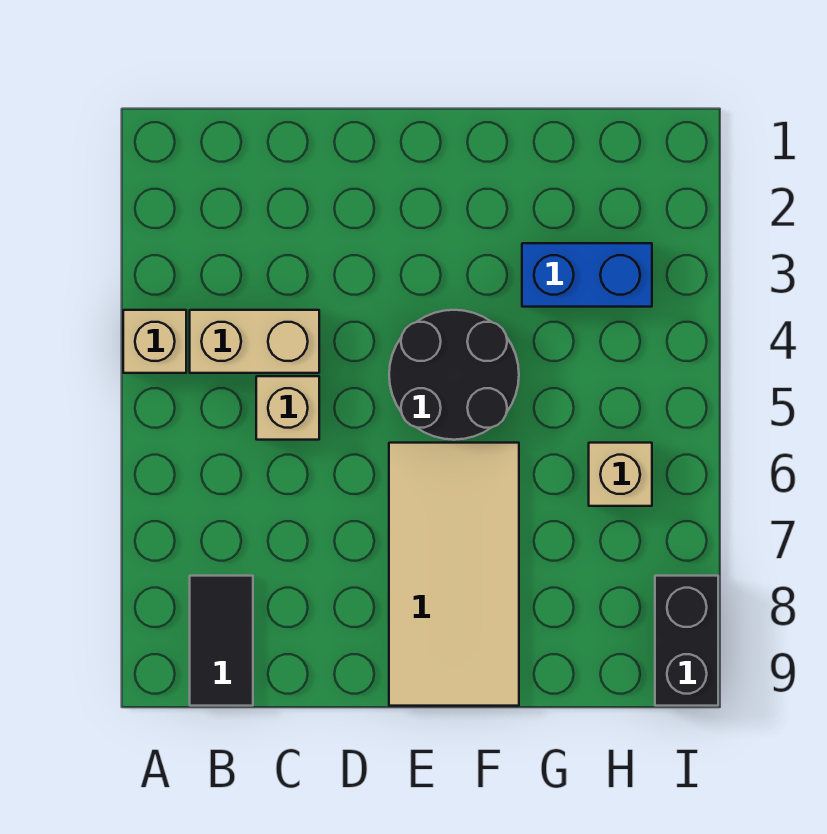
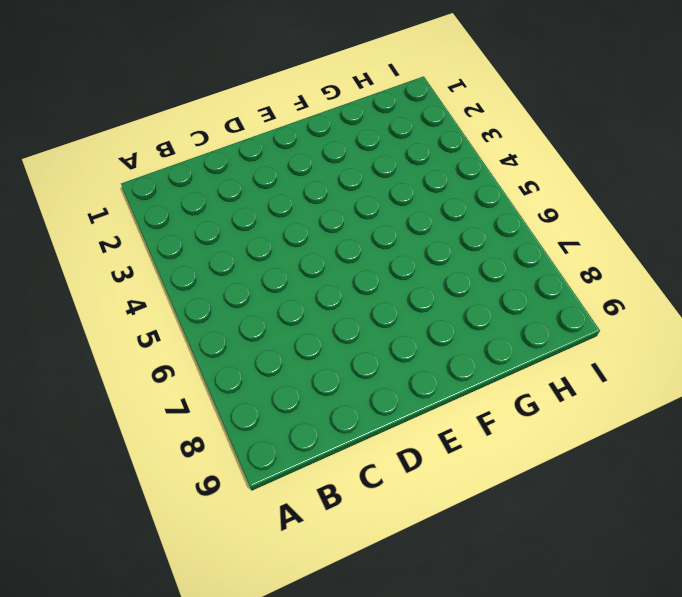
none -> tan brick A4 level 1
none -> tan brick B4:C4 level 1

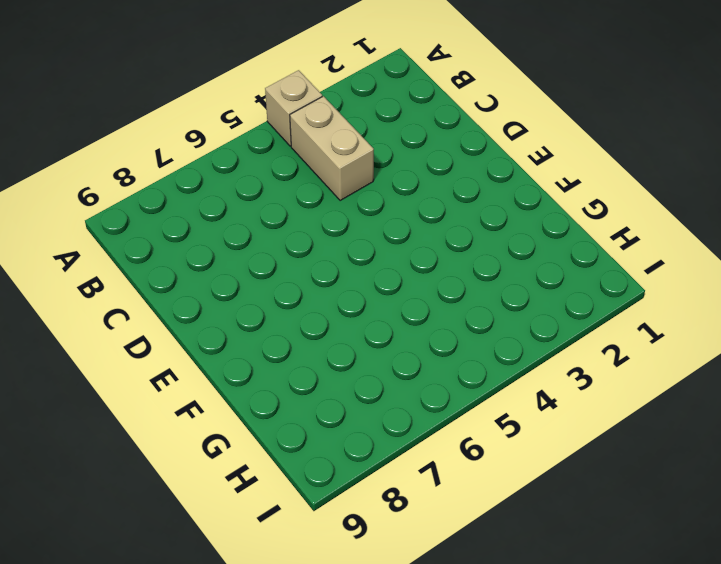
none -> black tile B8:B9 level 1
none -> tan brick C5 level 1

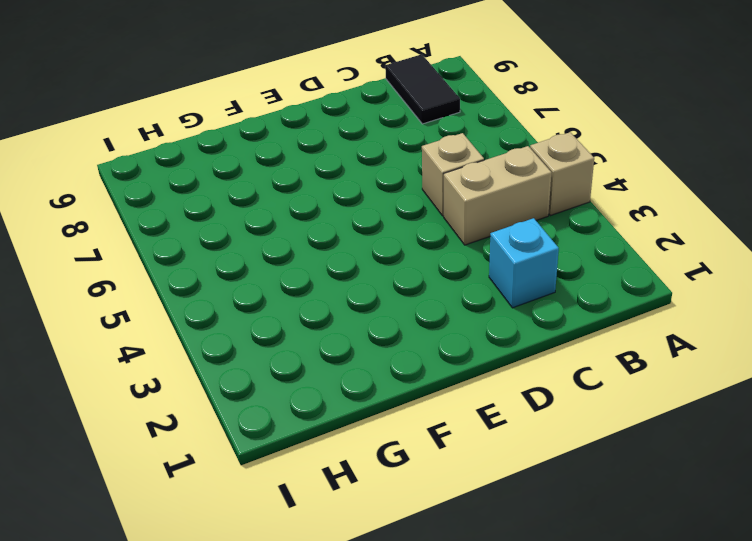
cyan brick C2 level 1 -> none
none -> black round brick E4:F5 level 1
none -> tan tile E6:F9 level 1

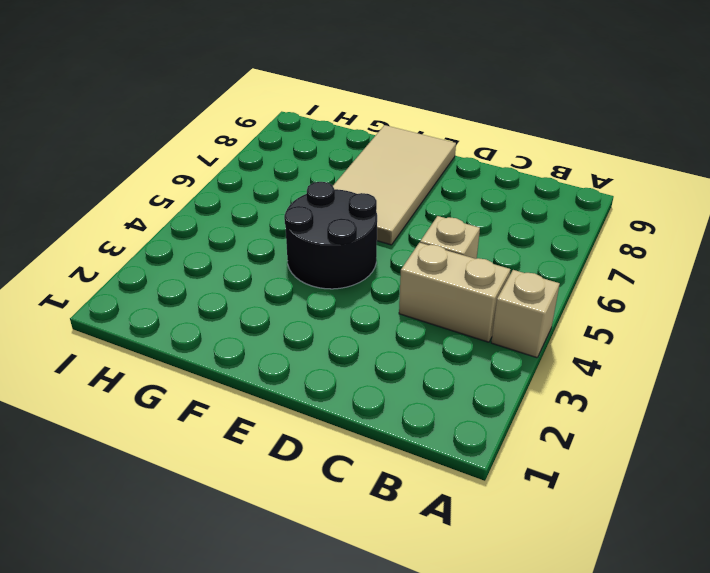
none -> black tile B8:B9 level 1
none -> blue brick G3:H3 level 1

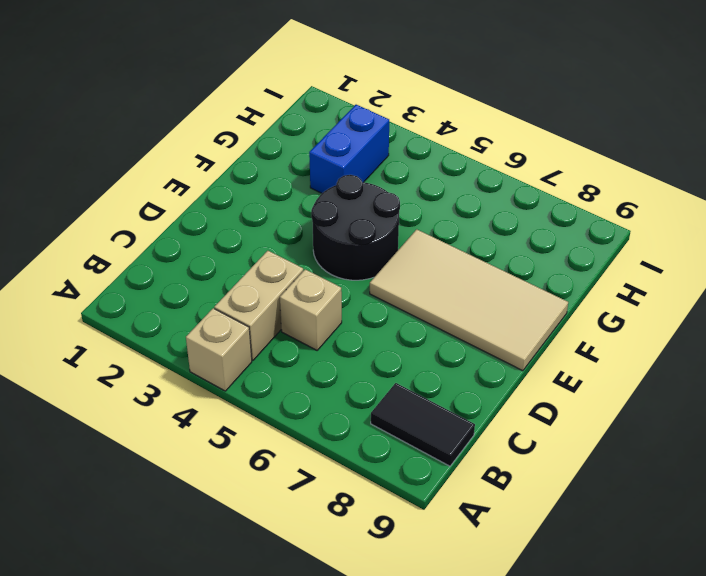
none -> tan brick H6 level 1
none -> black brick I8:I9 level 1

